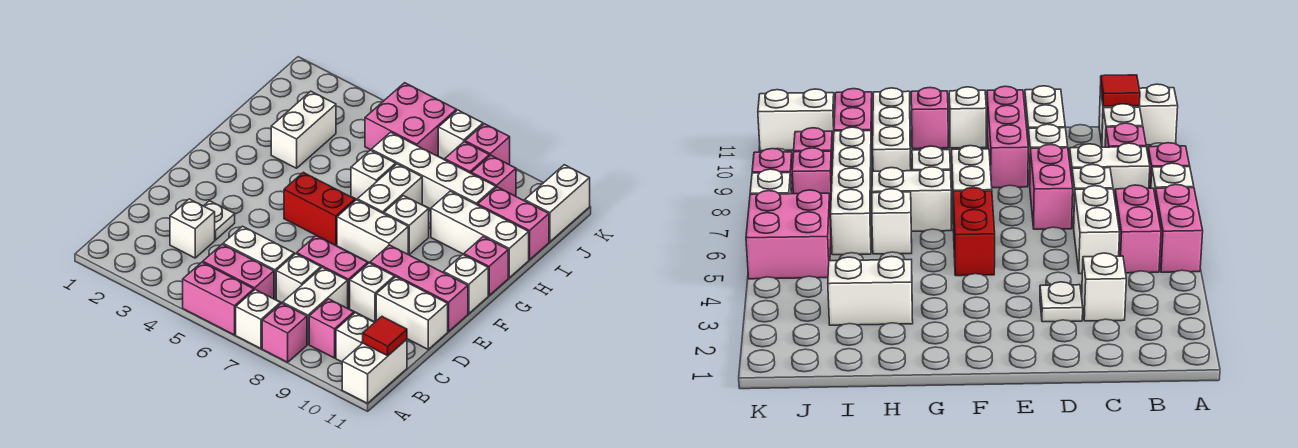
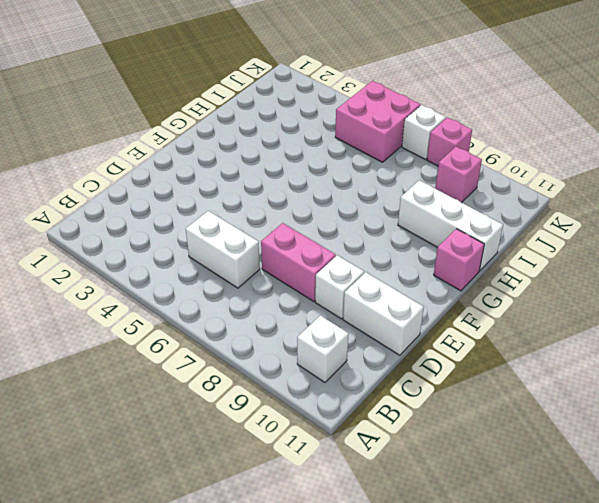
none -> pink brick A5:A6 level 1
none -> white brick A7 level 1
none -> pink brick A8 level 1
none -> white brick A11:B11 level 1

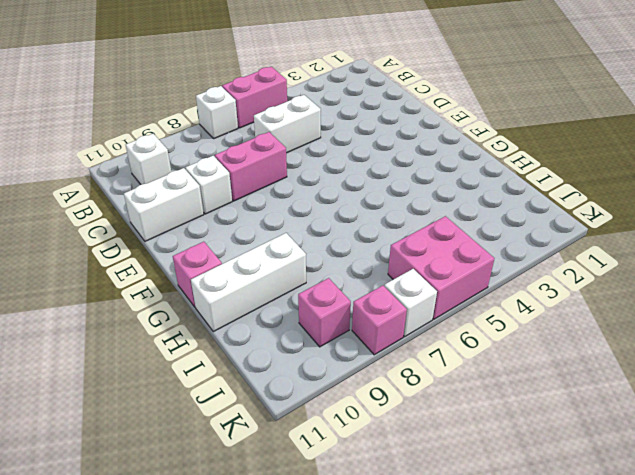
none -> pink brick A8 level 1
none -> white brick A11:B11 level 1
none -> pink brick B5:B6 level 1
none -> white brick B8:C8 level 1

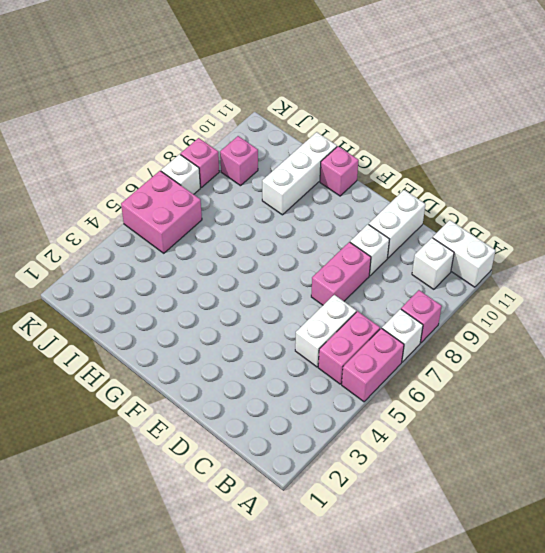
none -> white brick B8:C8 level 1
none -> pink brick B9 level 1
none -> white brick C3 level 1
none -> white brick C7 level 1

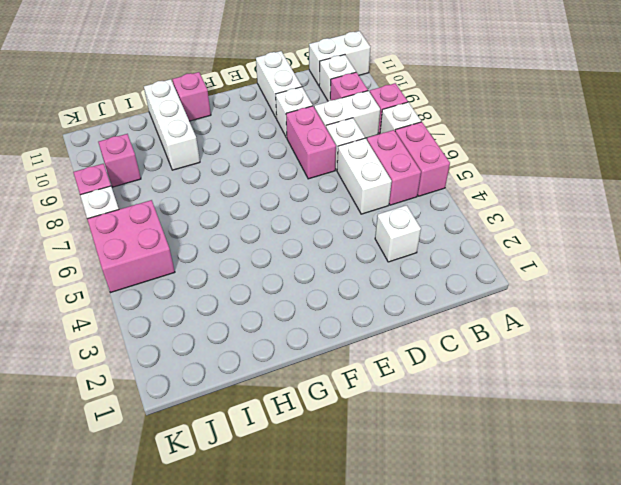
none -> white plate D3 level 1
none -> pink brick E9:E11 level 1
none -> red brick F5:F6 level 1
none -> white brick F7:F8 level 1

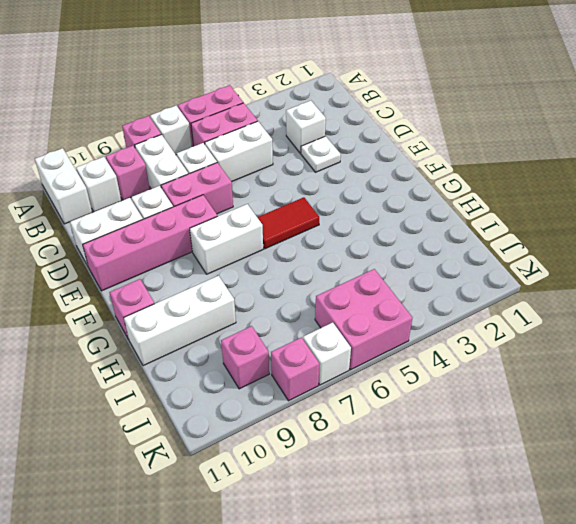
pink brick E8:E11 level 1 -> pink brick E9:E11 level 1
red tile F5:F6 level 1 -> red brick F5:F6 level 1
none -> white brick F11 level 1
none -> white brick G7:H7 level 1
none -> white brick G8 level 1
none -> white brick H3:I3 level 1

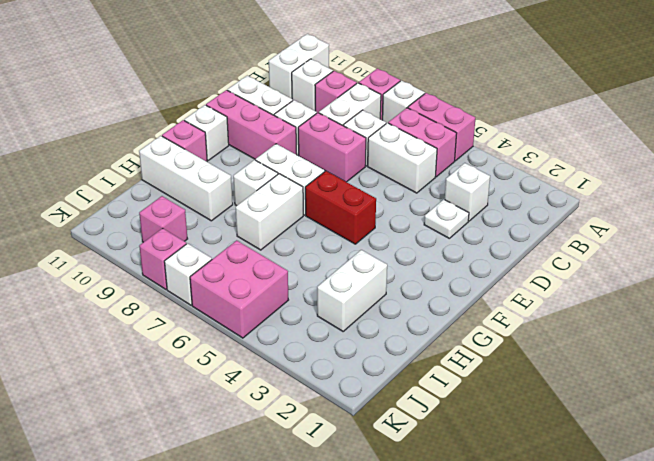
none -> white brick H6 level 1
none -> white brick I6:I9 level 1
none -> pink brick I10:I11 level 1
none -> pink brick J8 level 1

